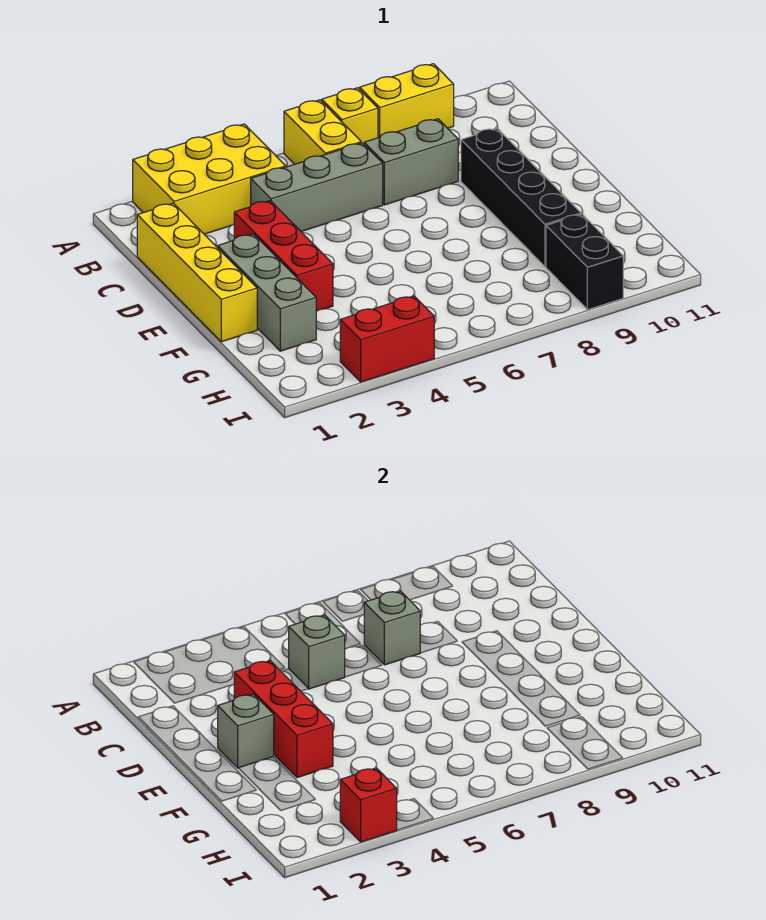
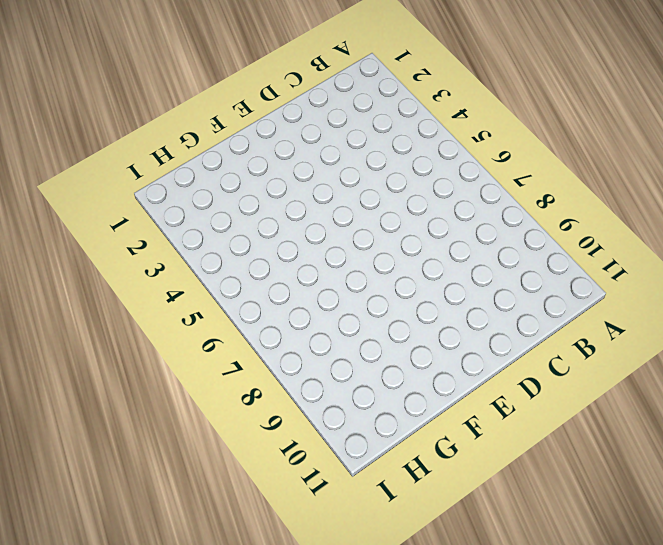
none -> yellow brick A2:B4 level 1
none -> yellow brick A6:B6 level 1
none -> yellow brick A7 level 1

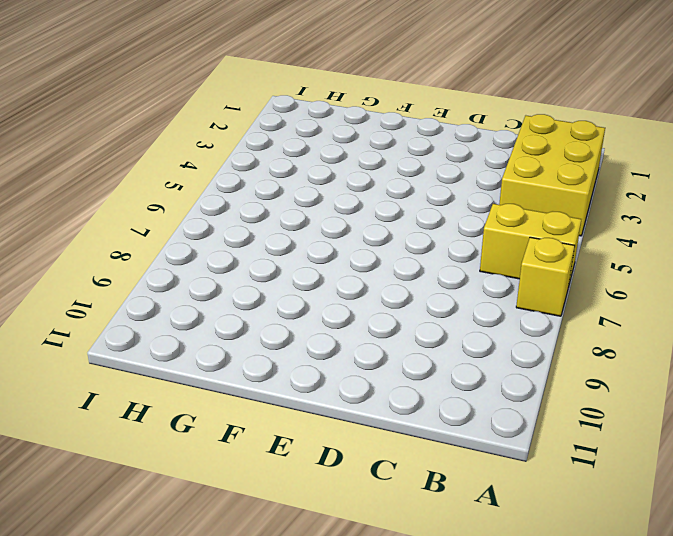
none -> yellow brick A8:A9 level 1
none -> yellow brick C1:F1 level 1
none -> grey brick C4:C6 level 1

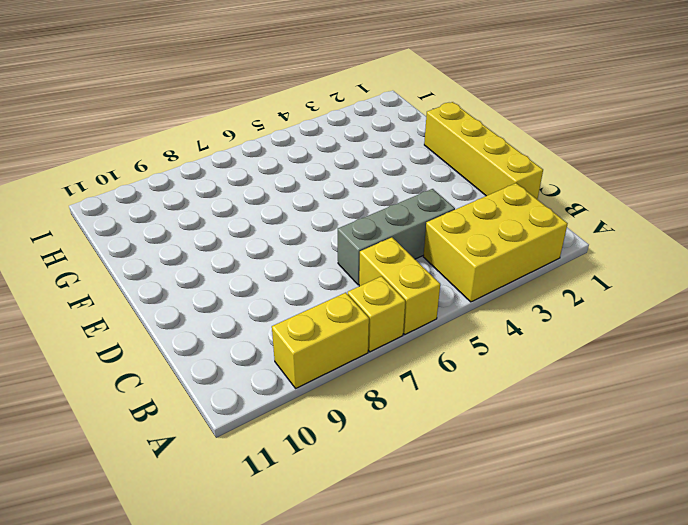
none -> grey brick C7:C8 level 1
none -> red brick D3:F3 level 1
none -> black brick D9:G9 level 1

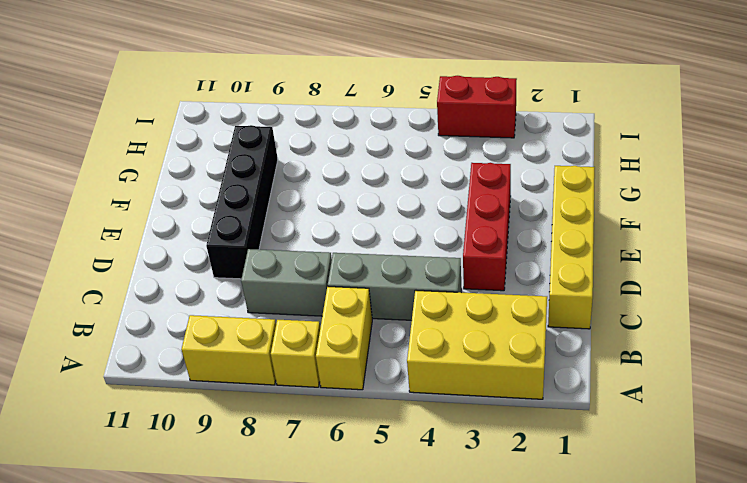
none -> grey brick E2:G2 level 1
none -> black brick H9:I9 level 1
none -> grey brick C5 level 2

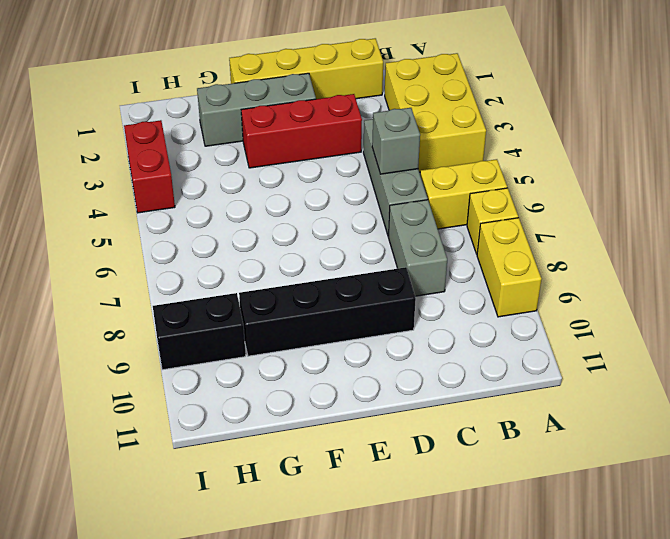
none -> grey brick C7 level 2
none -> red brick D3:F3 level 2
none -> grey brick E2 level 2

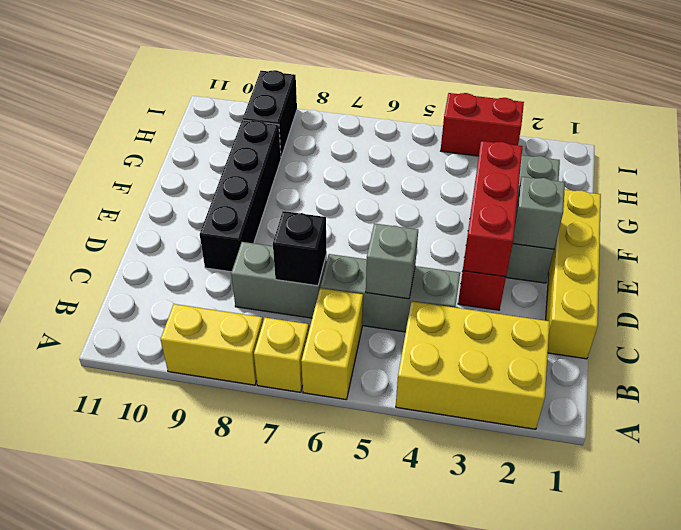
black brick C7 level 2 -> grey brick C7 level 2
none -> red brick I3 level 2

